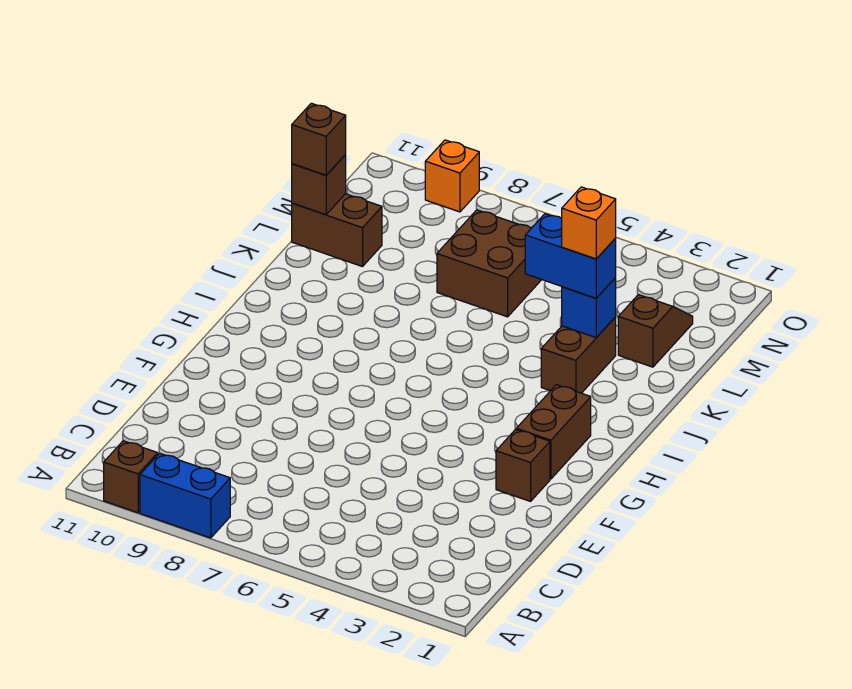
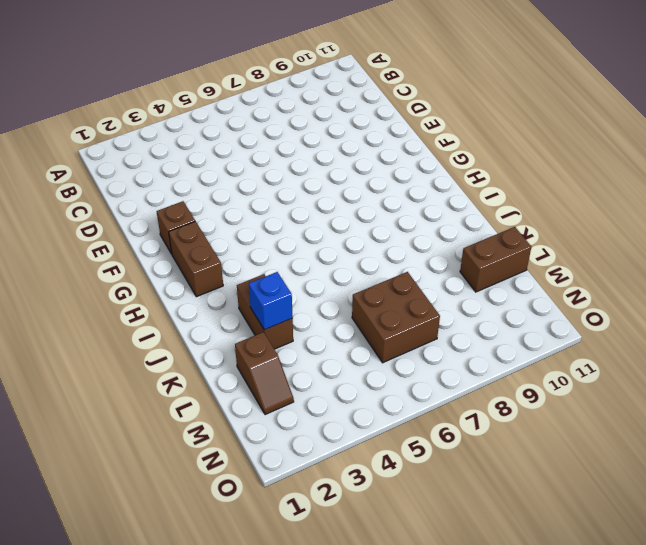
none -> blue brick A8:A9 level 1
none -> brown brick A10 level 1
none -> orange brick O9 level 1

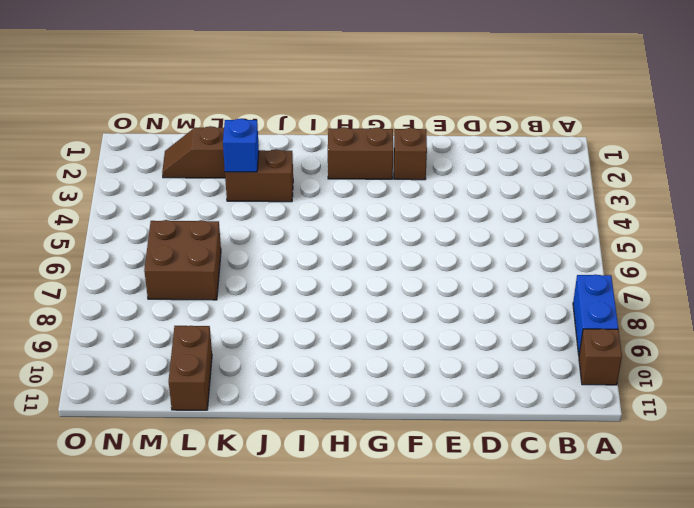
none -> orange brick O9 level 1
none -> brown brick L11 level 2
none -> blue brick K3:K4 level 3

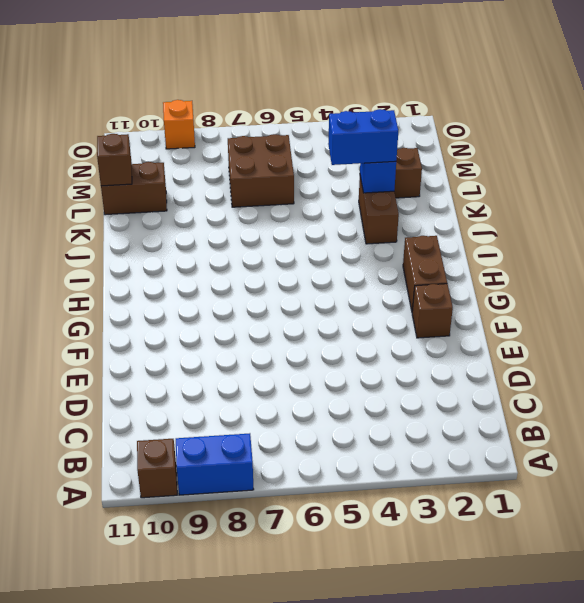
none -> brown brick L11 level 3
none -> orange brick K3 level 4

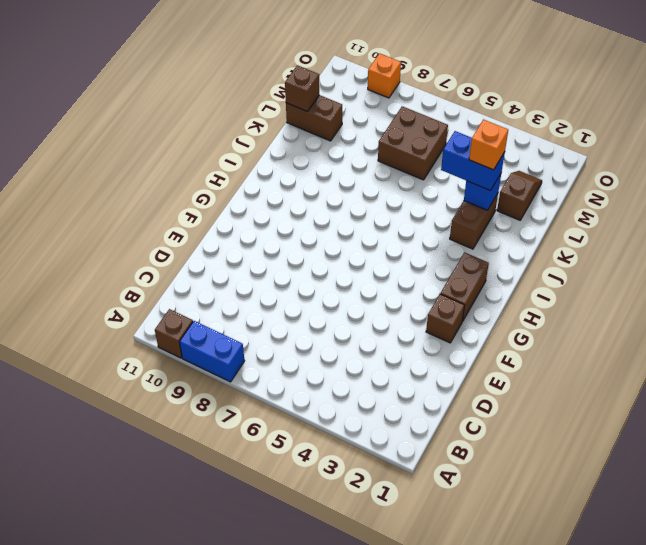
none -> brown brick L11 level 3

